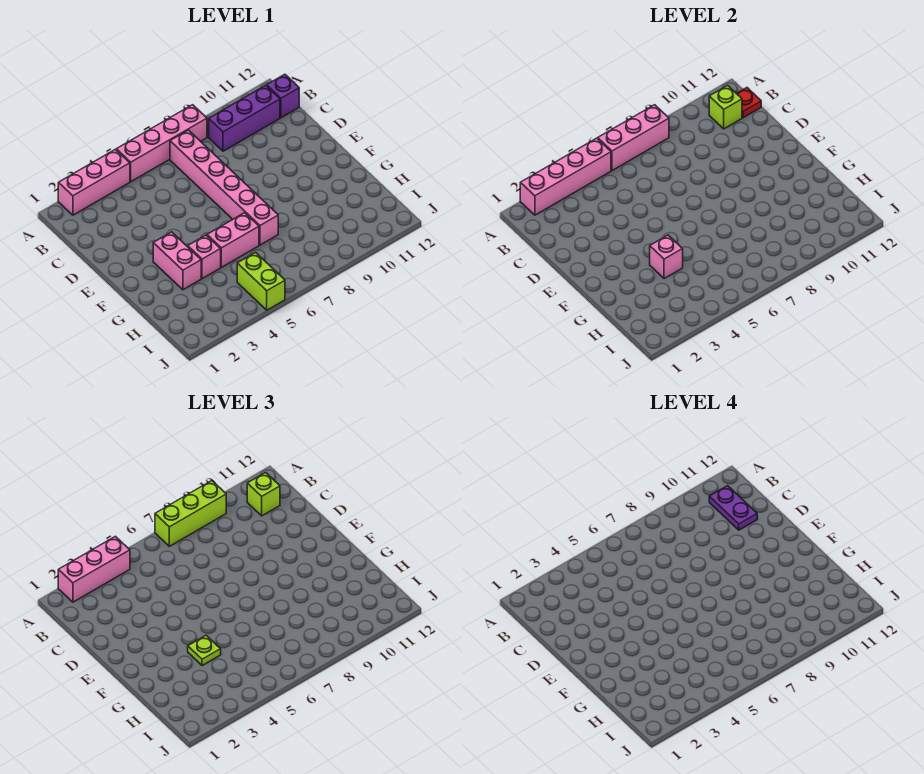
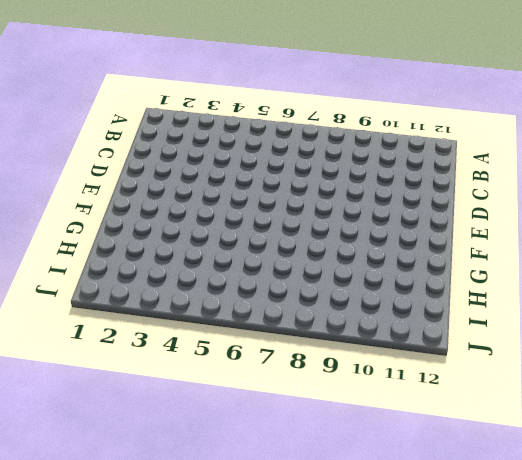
none -> pink brick A2:A4 level 1
none -> pink brick A5:A8 level 1
none -> pink brick B7:G7 level 1

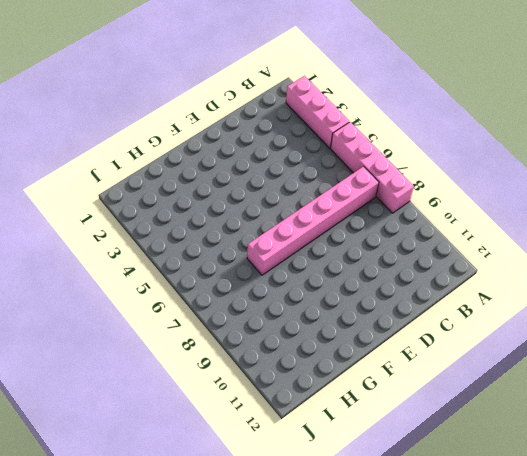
none -> purple brick B9:B11 level 1
none -> purple brick B12 level 1
none -> pink brick F3:G3 level 1

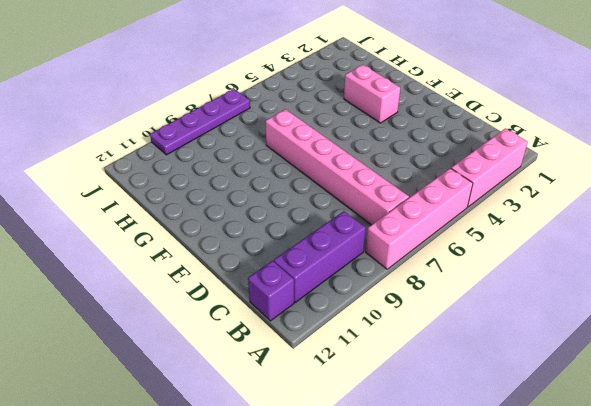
purple plate J7:J10 level 1 -> none
none -> pink brick G4 level 1
none -> pink brick G5:G6 level 1
none -> lime brick I5:J5 level 1

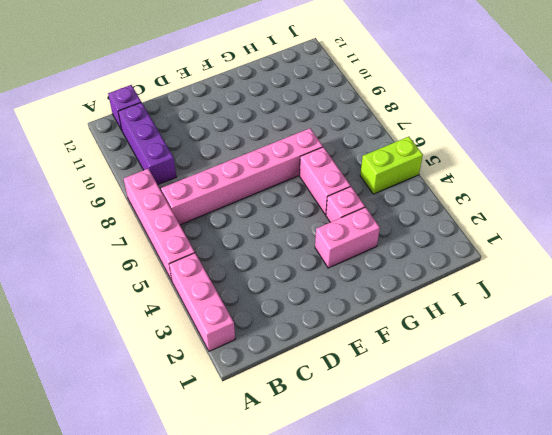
none -> pink brick A2:A5 level 2
none -> pink brick A6:A8 level 2
none -> lime brick B11 level 2

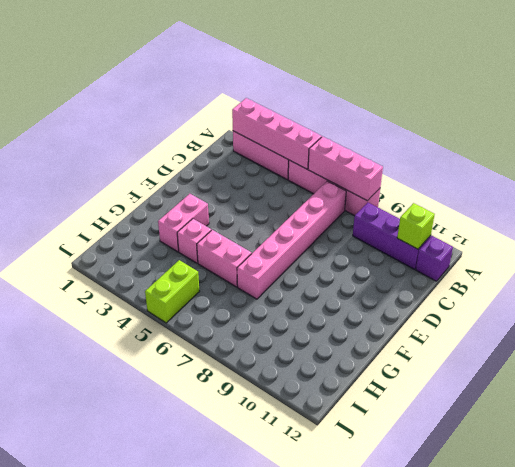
none -> red plate B12 level 2
none -> pink brick G4 level 2
none -> pink brick A2:A4 level 3

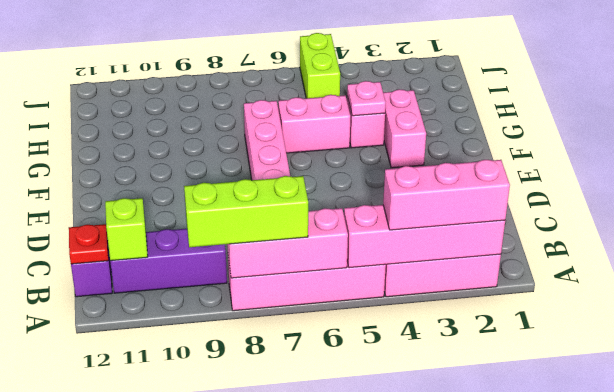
pink plate G4 level 2 -> pink brick G4 level 2
none -> lime brick B11 level 3
none -> lime plate G4 level 3
none -> purple plate B11:C11 level 4

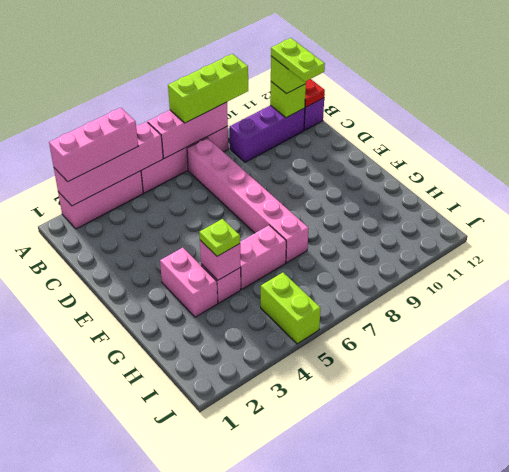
lime plate B11:C11 level 4 -> purple plate B11:C11 level 4

